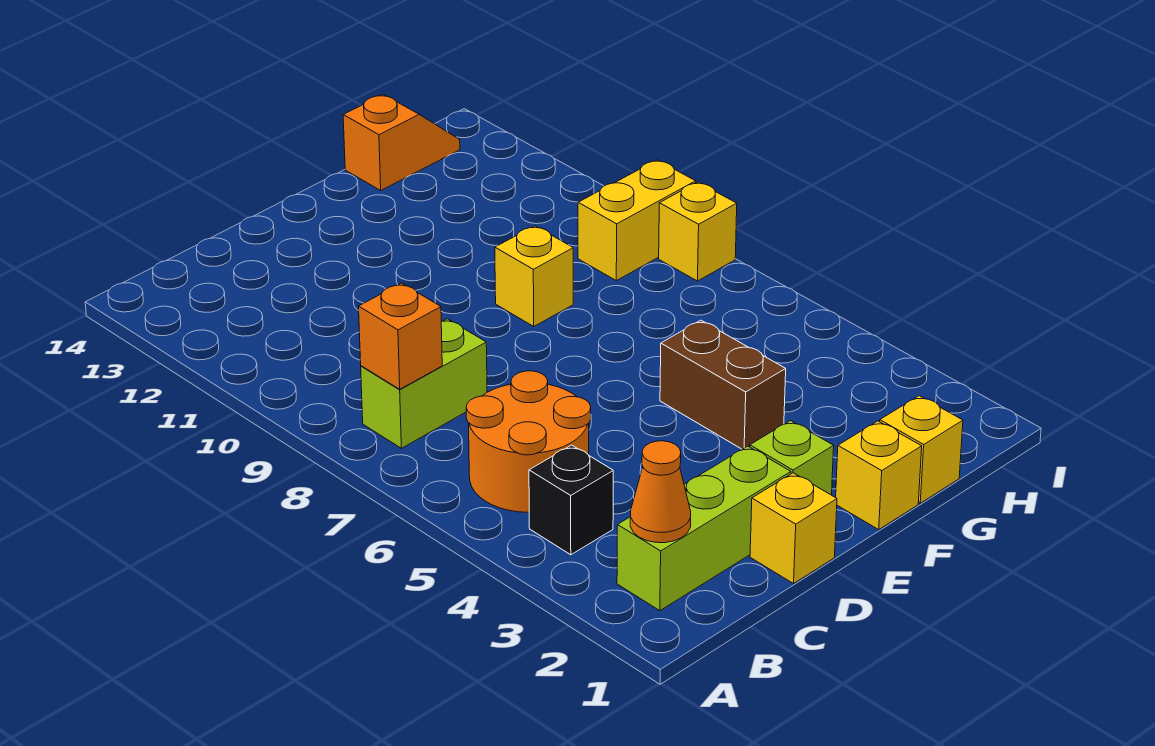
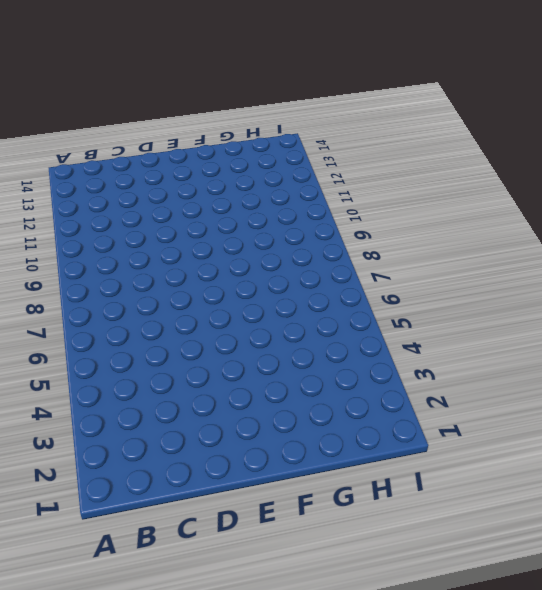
none -> lime brick B2:D2 level 1
none -> black brick B4 level 1
none -> orange round brick B5:C6 level 1

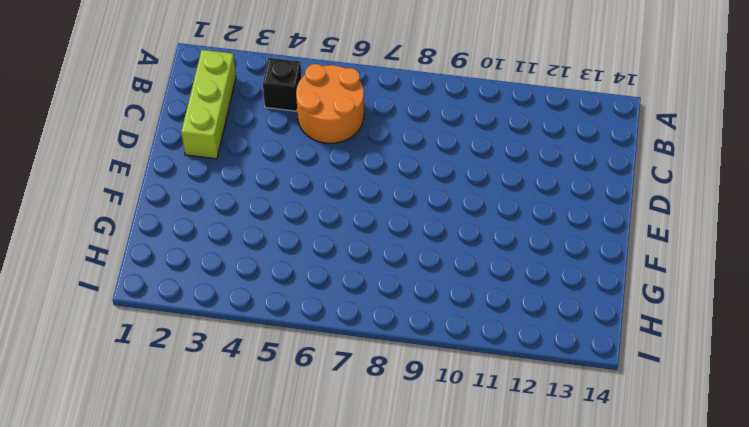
none -> lime brick B8:C8 level 1
none -> yellow brick D1 level 1
none -> lime brick E2 level 1

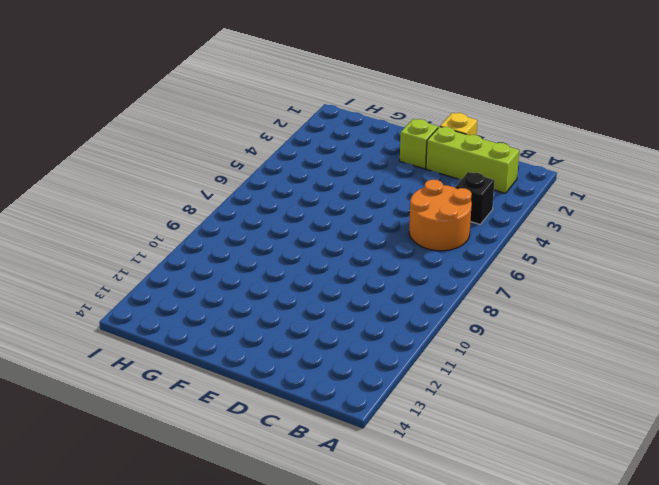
none -> lime brick B8:C8 level 1
none -> yellow brick F1 level 1
none -> brown brick F4:F5 level 1

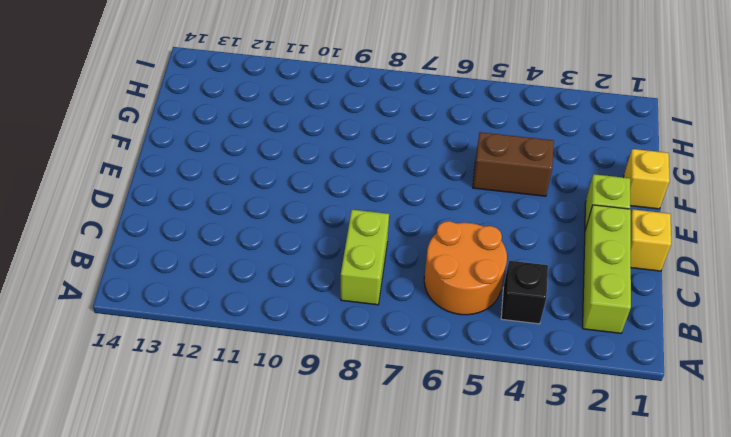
none -> yellow brick F9 level 1
none -> yellow brick G1 level 1
none -> orange slope G14:H14 level 1 top G

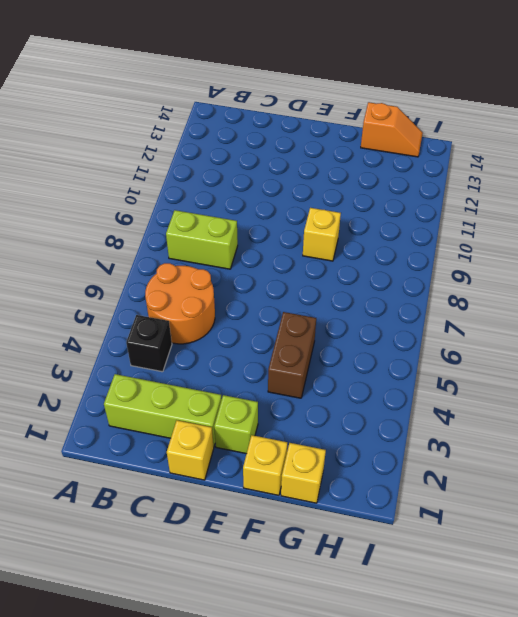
none -> yellow brick H9:I9 level 1
none -> yellow brick I8 level 1
none -> orange cone B2 level 2

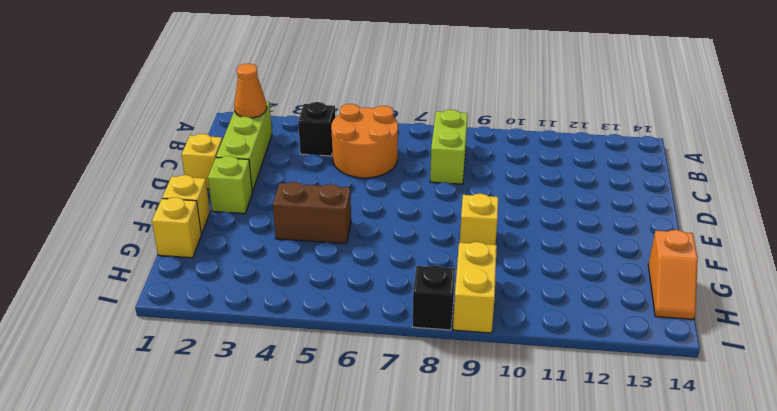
black brick I8 level 1 -> yellow brick I8 level 1
none -> orange brick B8 level 2

